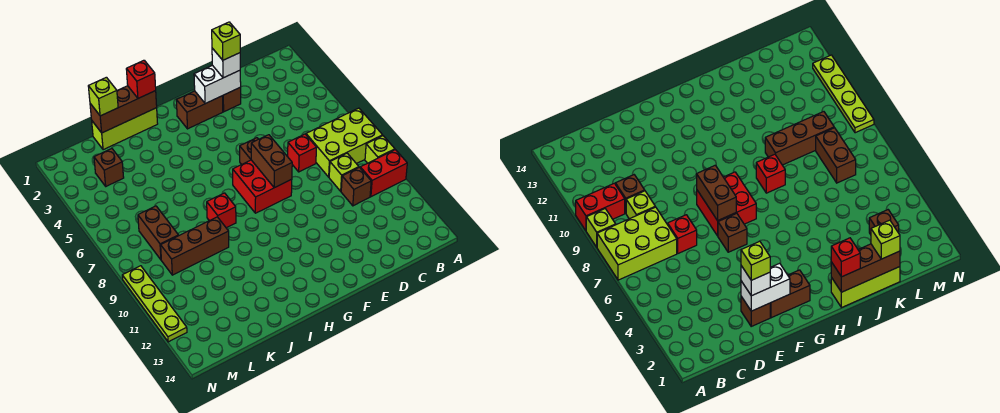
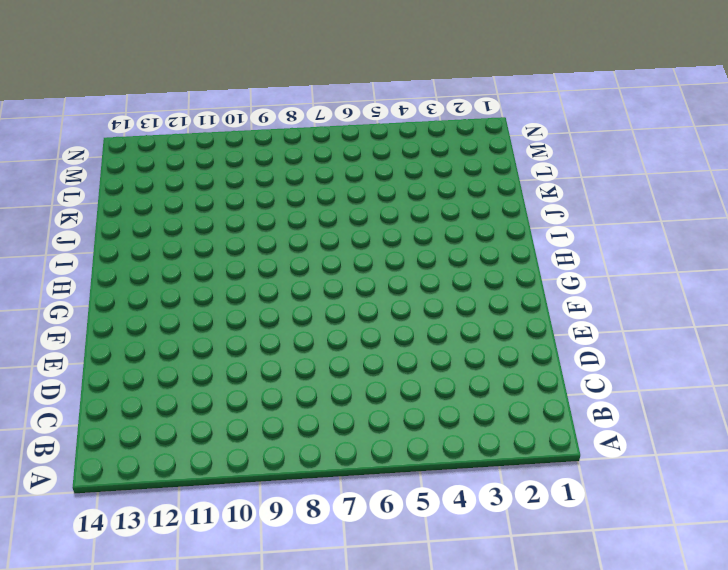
none -> lime brick A7:C8 level 1
none -> lime brick A9 level 1
none -> red brick A10:B10 level 1

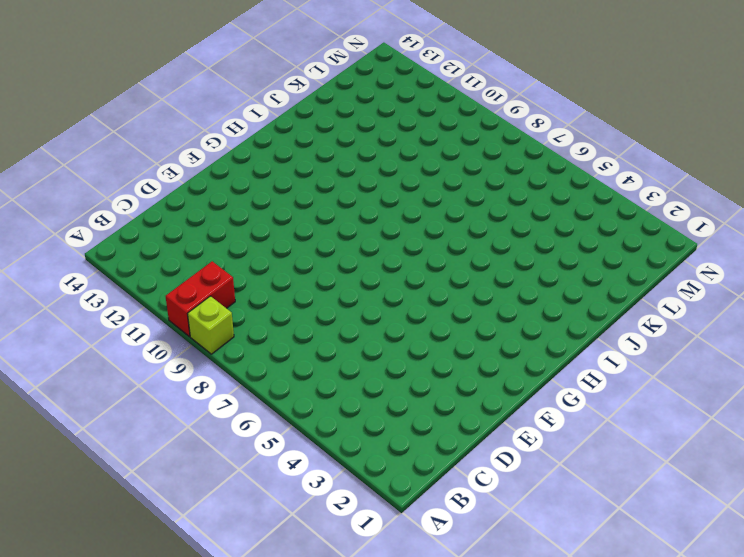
none -> lime brick A7:C8 level 1
none -> lime brick C9 level 1
none -> brown brick C10 level 1

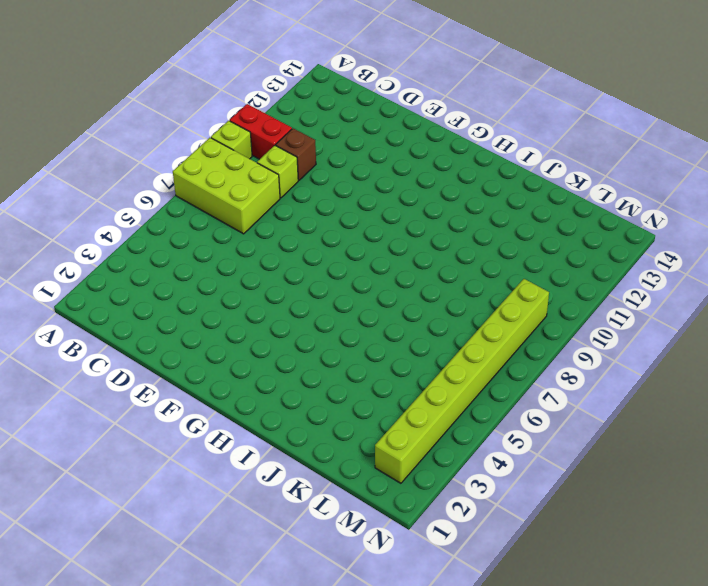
lime brick M2:M9 level 1 -> none
none -> red brick D7 level 1
none -> brown brick E2 level 1
none -> brown brick F2:G2 level 1

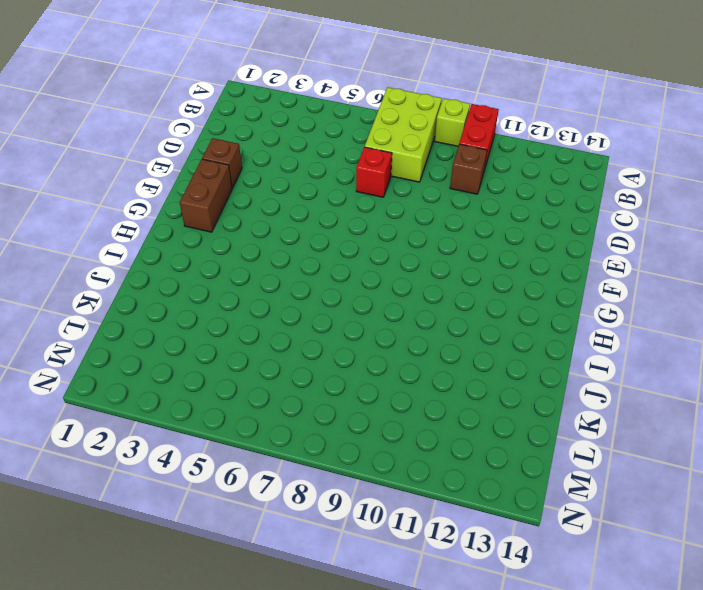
none -> lime brick C9 level 1
none -> brown brick F6 level 1
none -> red brick F7:G8 level 1

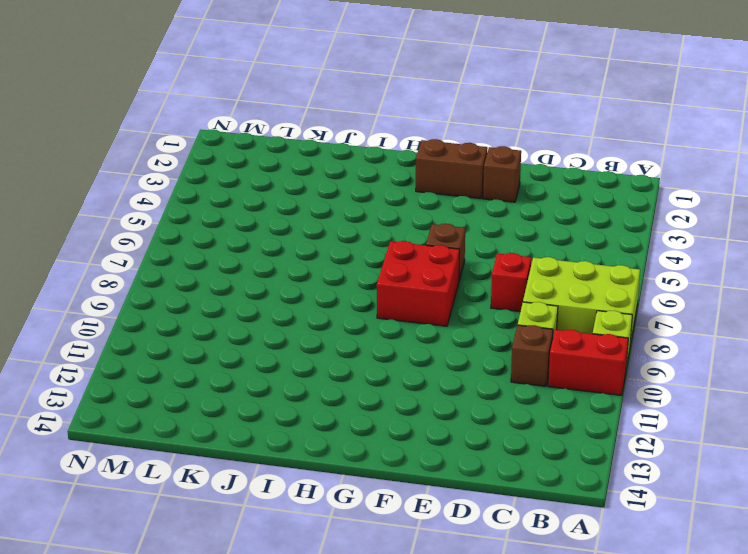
none -> lime brick I1:K1 level 1
none -> red brick I8 level 1
none -> brown brick J9:L9 level 1

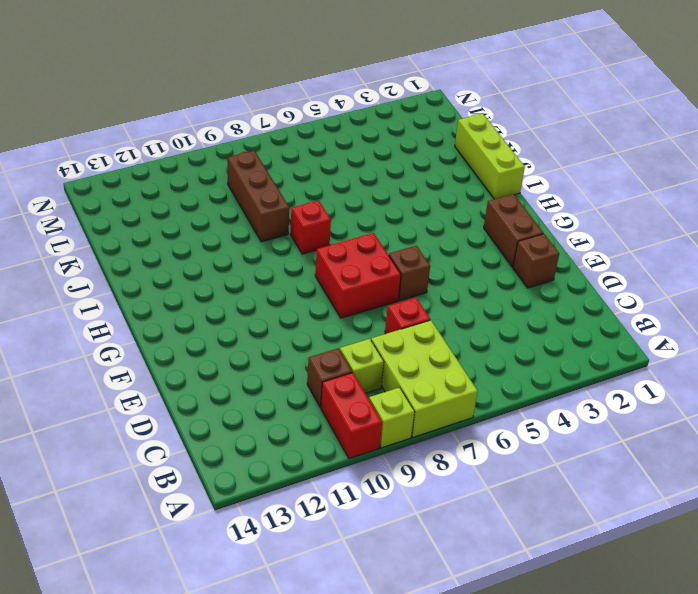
none -> brown brick L3 level 1
none -> brown brick L7:L8 level 1
none -> lime plate N9:N12 level 1

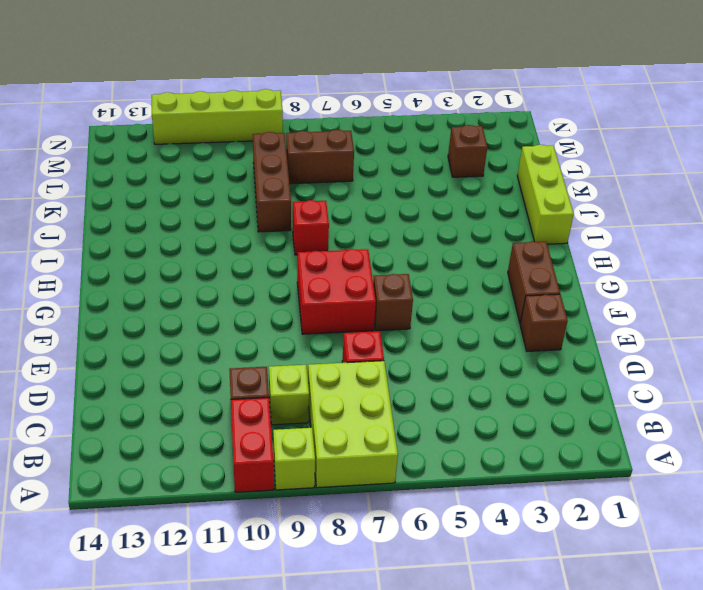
lime brick N9:N12 level 1 -> lime plate N9:N12 level 1
none -> white brick E2:F2 level 2
none -> brown brick F7:F8 level 2
none -> brown brick I1:K1 level 2

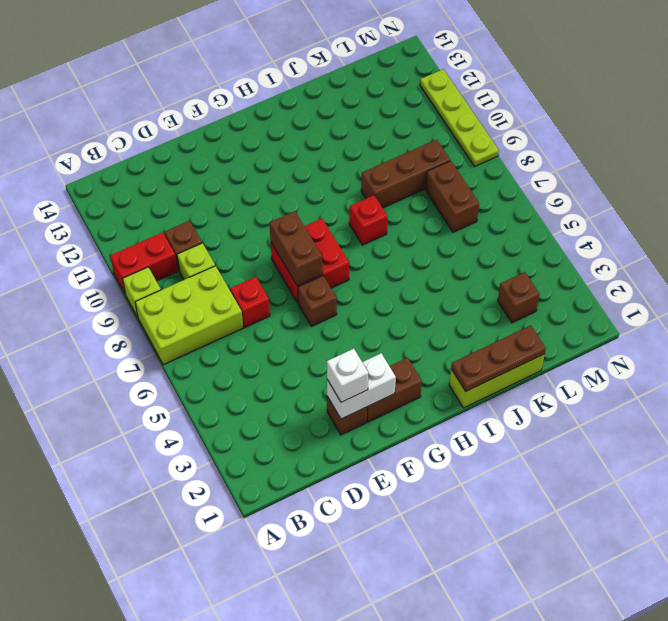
brown plate I1:K1 level 2 -> brown brick I1:K1 level 2
none -> red brick I1 level 3
none -> lime brick K1 level 3
none -> lime brick E2 level 4

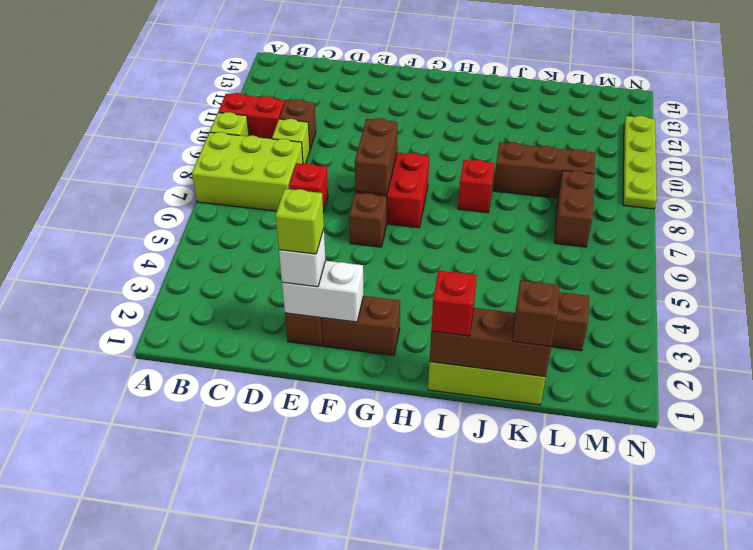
brown brick K1 level 3 -> lime brick K1 level 3

